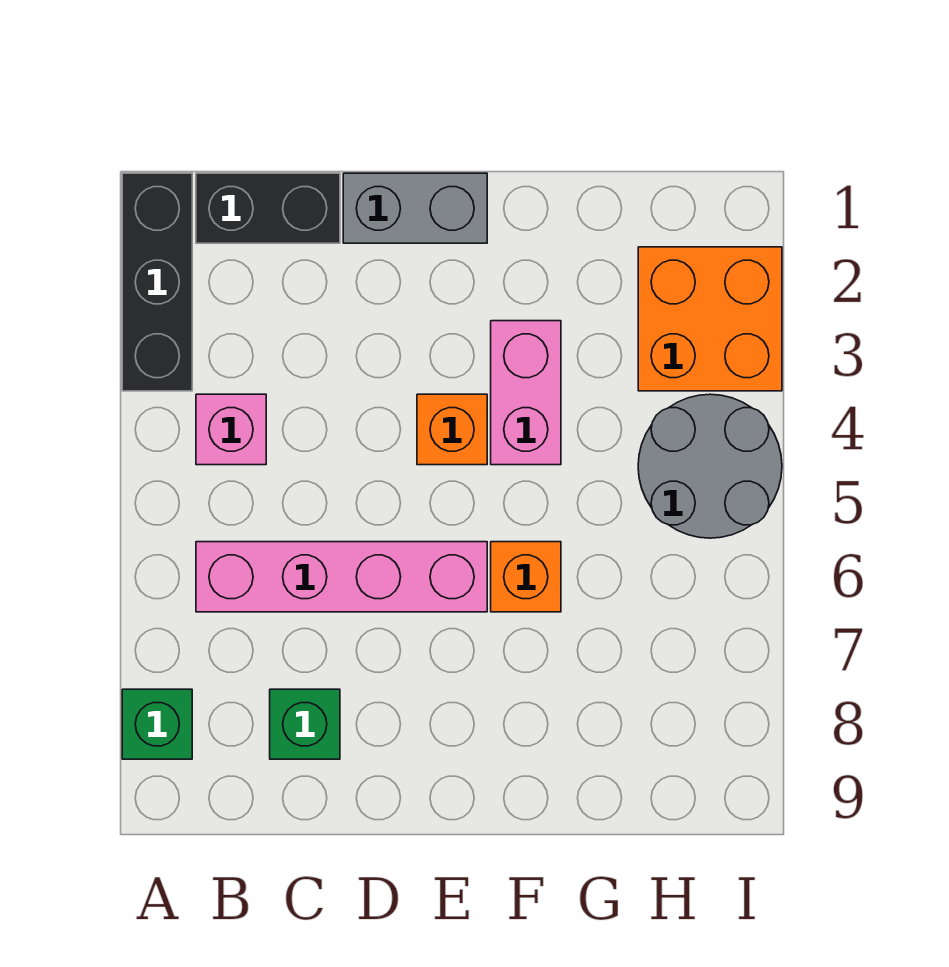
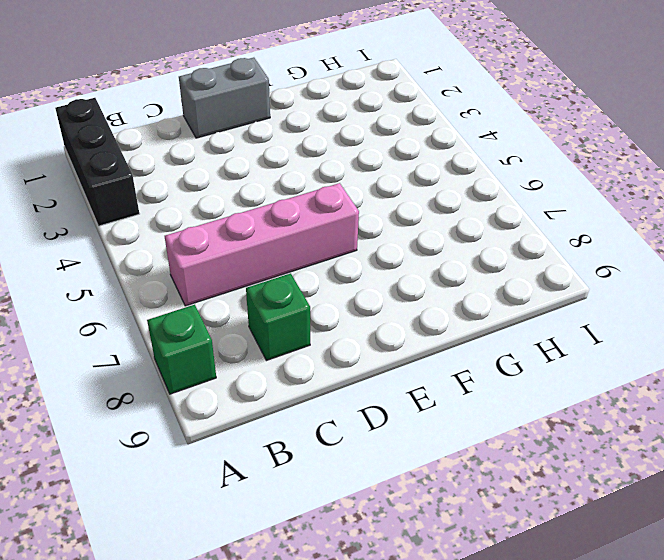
none -> black brick B1:C1 level 1
none -> pink brick B4 level 1
none -> orange brick E4 level 1

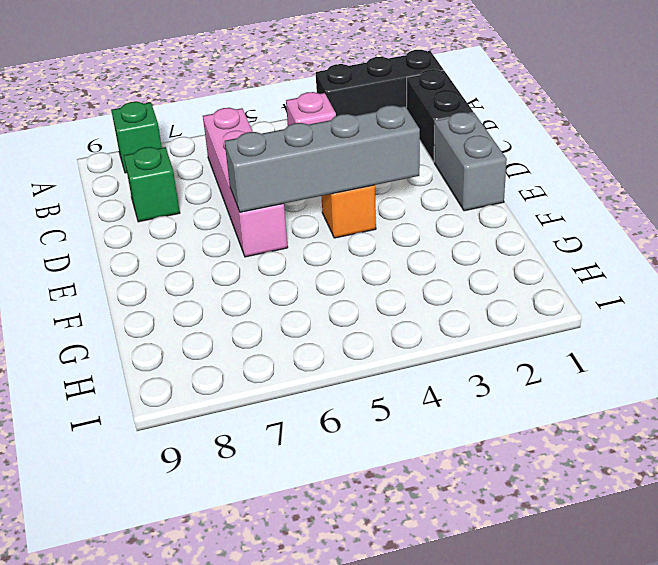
grey brick E3:E6 level 2 -> none
none -> pink brick F3:F4 level 1
none -> orange brick F6 level 1
none -> orange brick H2:I3 level 1

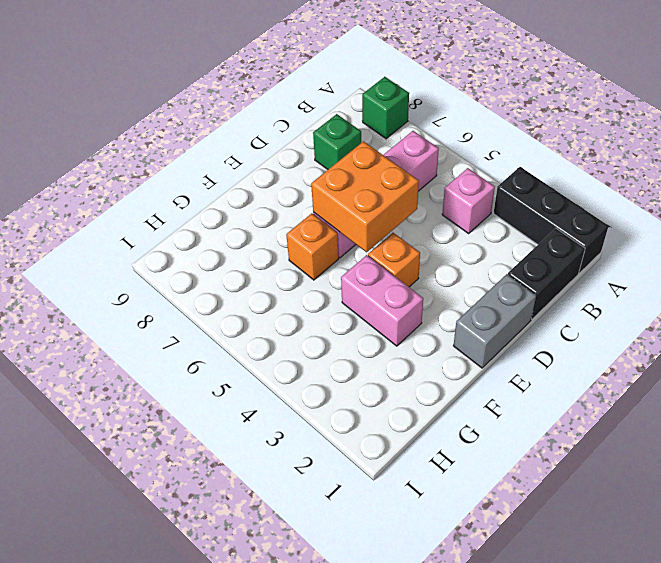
orange brick D5:E6 level 2 -> orange brick H2:I3 level 1
none -> grey round brick H4:I5 level 1

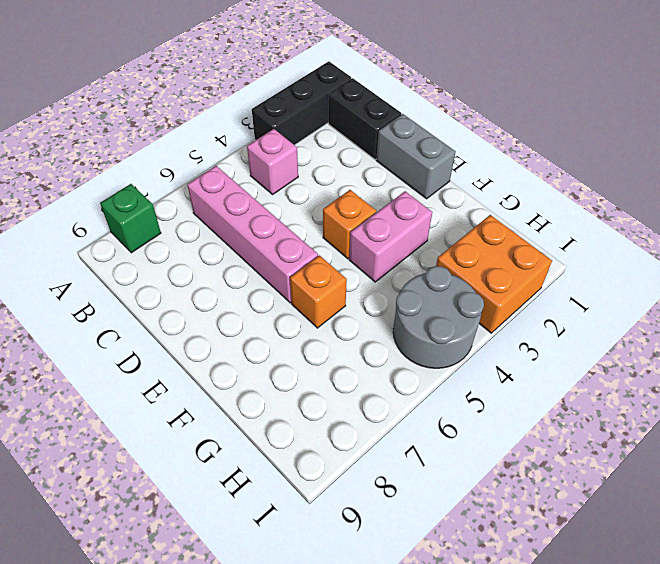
none -> green brick C8 level 1

